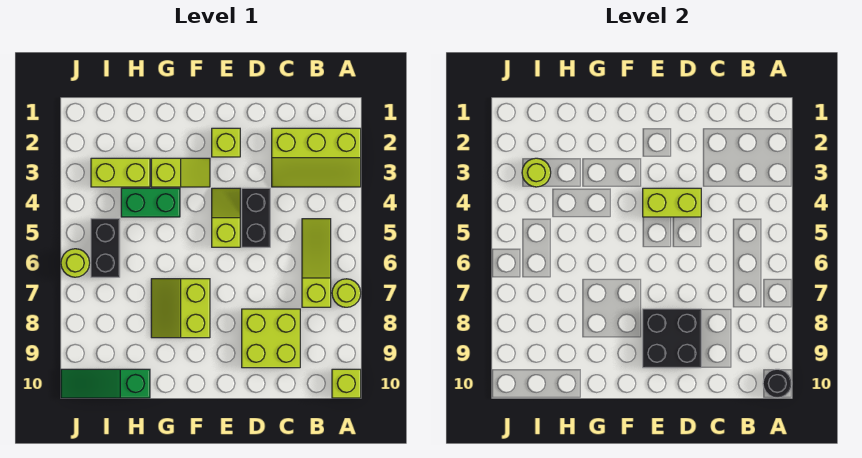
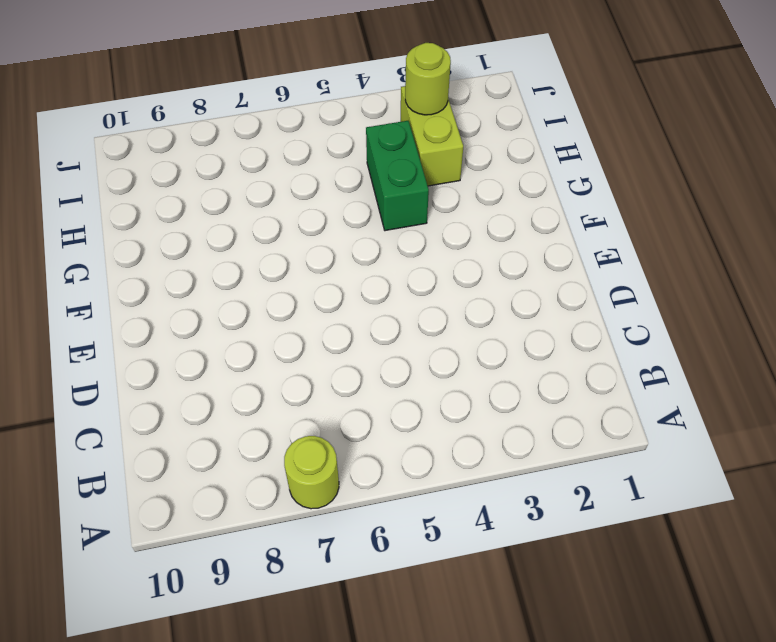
none -> lime slope A2:C3 level 1 top 2
none -> lime brick A10 level 1
none -> lime slope B5:B7 level 1 top 7

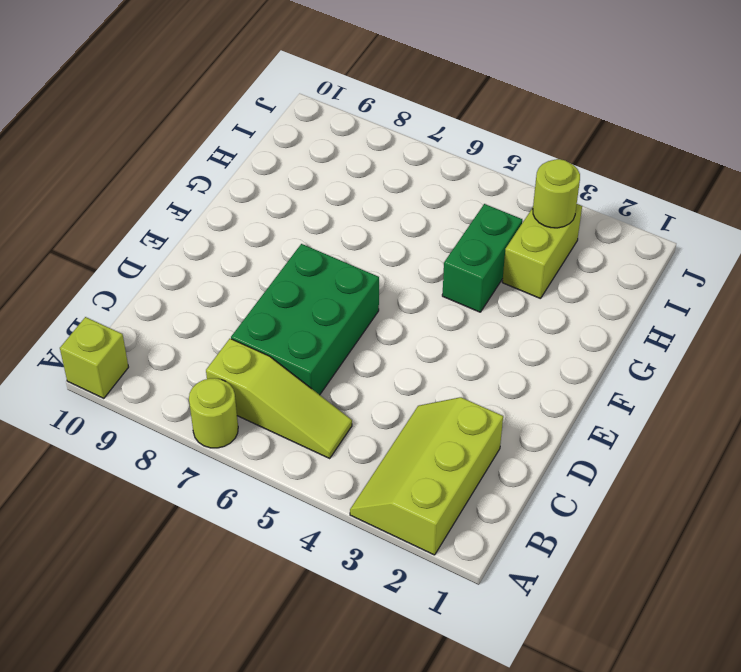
green brick C6:E7 level 1 -> none
none -> lime brick C8:D9 level 1
none -> black brick D4:D5 level 1
none -> lime brick E2 level 1

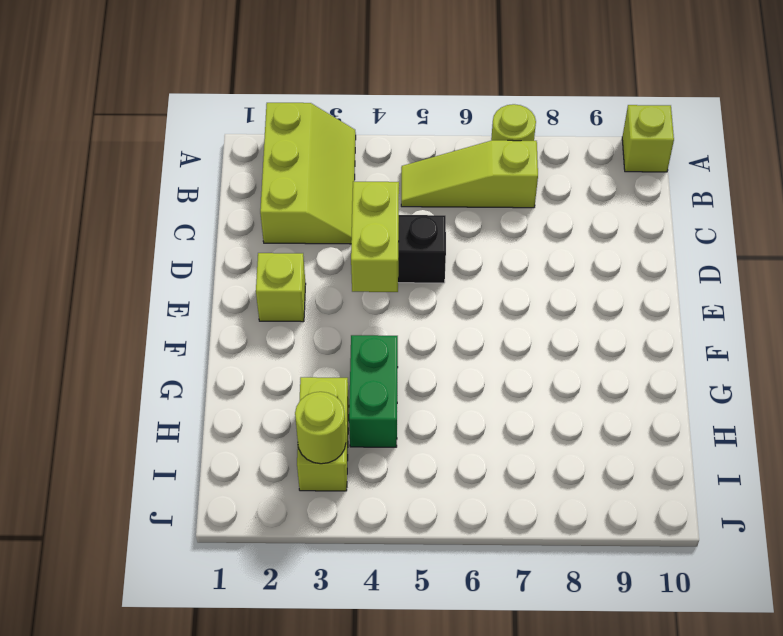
none -> lime brick C8:D9 level 1
none -> lime slope E4:E5 level 1 top 5
none -> lime slope F3:G3 level 1 top G

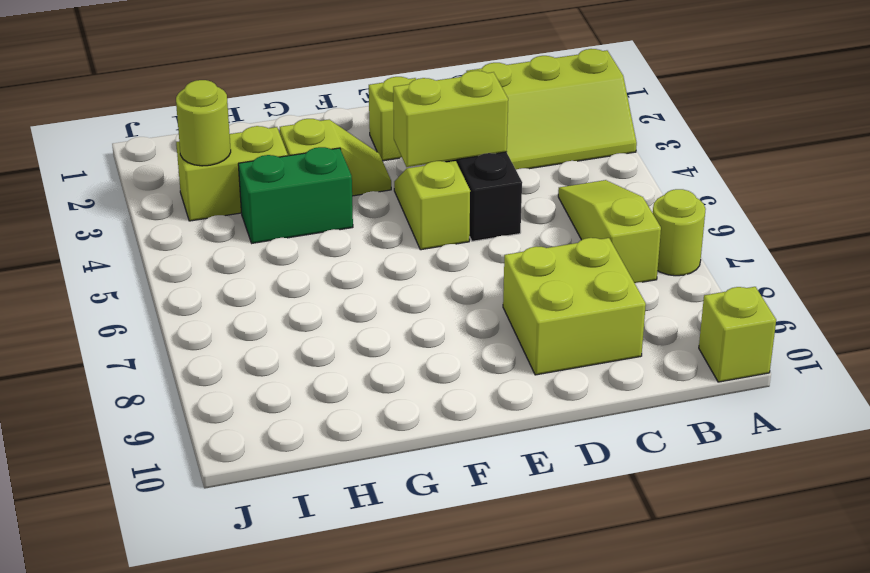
none -> lime slope F7:G8 level 1 top F
none -> green slope H10:J10 level 1 top H
none -> black brick I5:I6 level 1

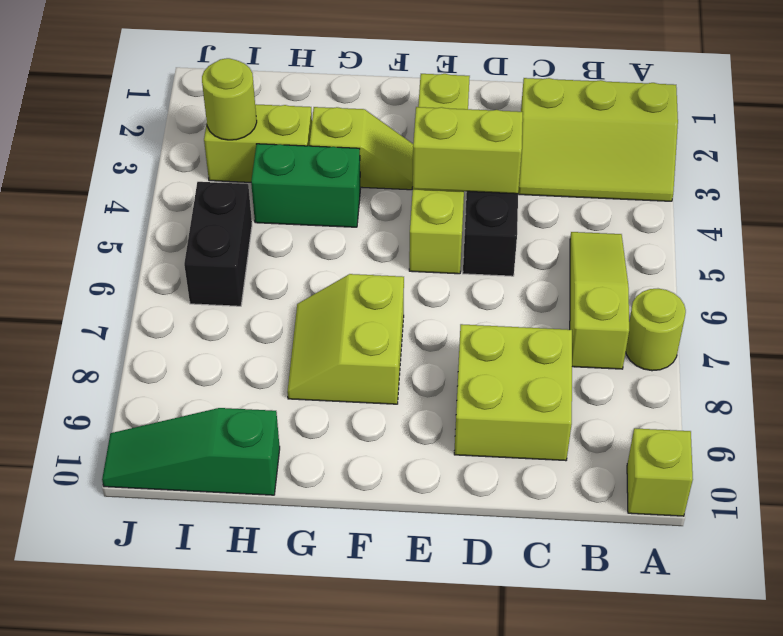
none -> lime round brick J6 level 1
none -> black round brick A10 level 2
none -> black brick D8:E9 level 2

